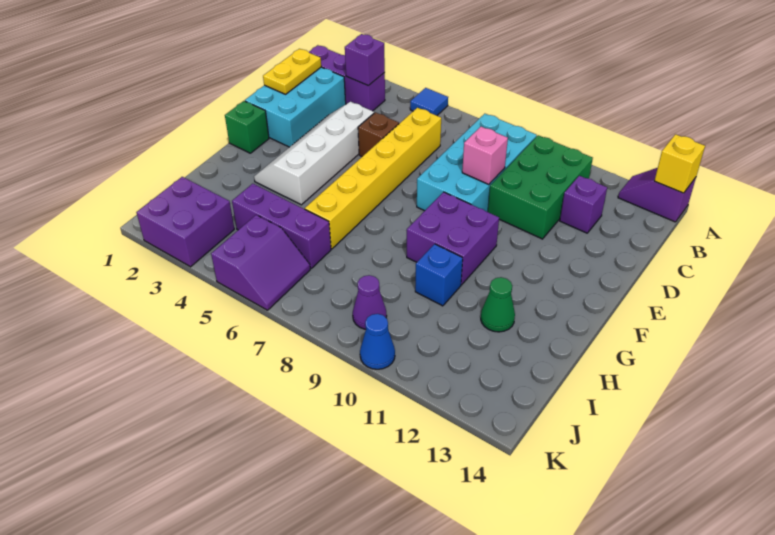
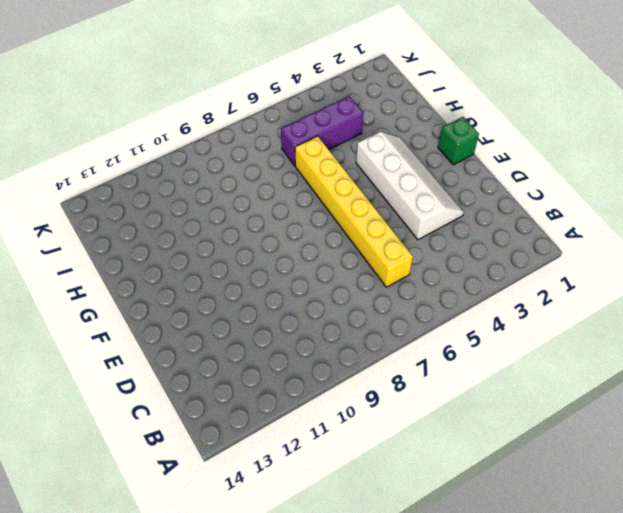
none -> blue tile A5 level 1
none -> purple slope A13:A14 level 1 top 14
none -> purple brick B1:B3 level 1

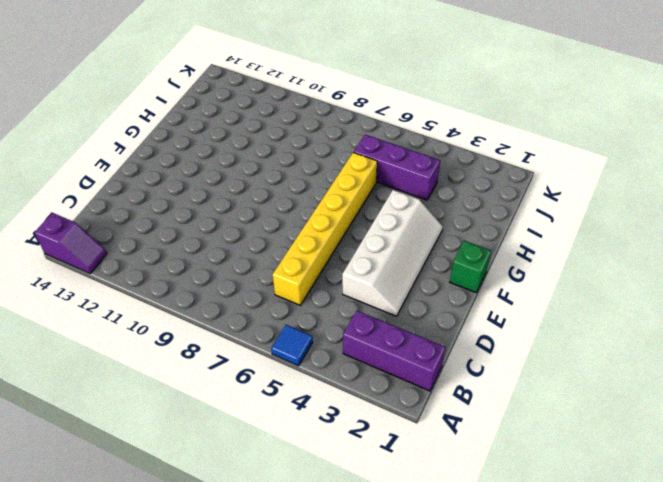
none -> cyan brick B8:E9 level 1
none -> green brick B10:D11 level 1
none -> cyan brick C1:E2 level 1

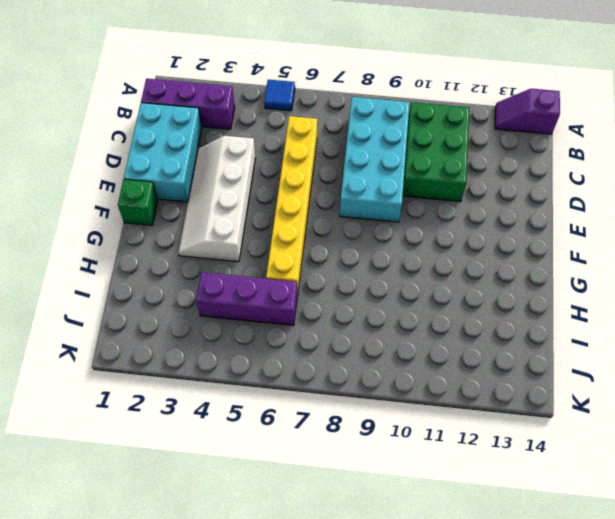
none -> purple brick C12 level 1
none -> brown brick D5 level 1
none -> purple brick F9:G10 level 1

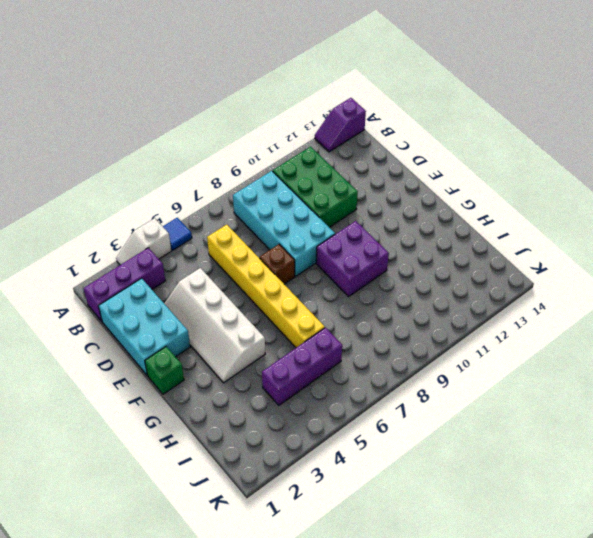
white slope A3:A4 level 1 top 4 -> none
brown brick E7 level 1 -> brown brick D5 level 1
none -> purple brick C12 level 1
none -> blue brick H10 level 1
none -> green cone H12 level 1

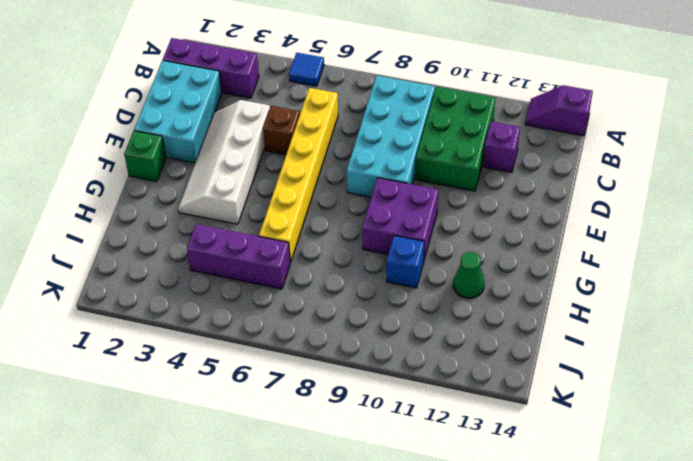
none -> purple brick J2:K3 level 1
none -> purple slope J5:K6 level 1 top 5
none -> purple cone J9 level 1

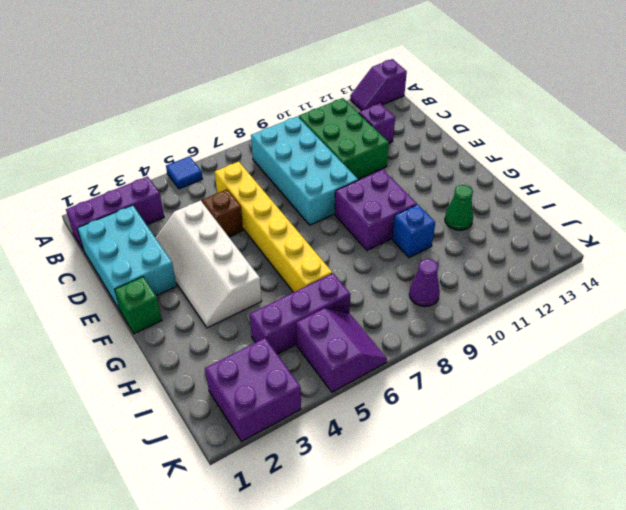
none -> blue cone K10 level 1
none -> yellow brick A14 level 2
none -> purple brick B3 level 2

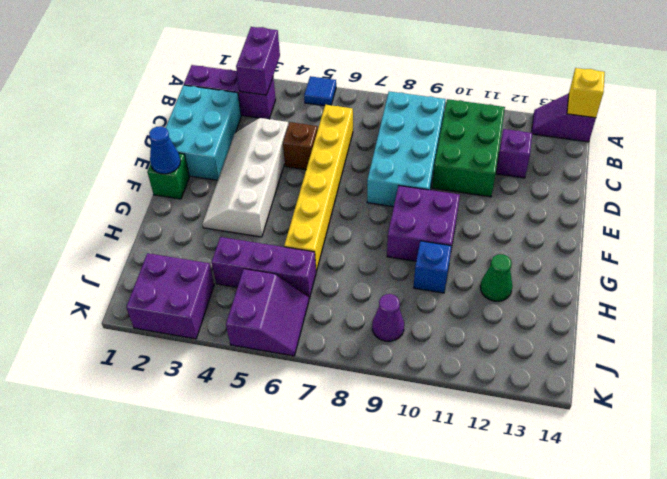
purple brick A3:B3 level 2 -> purple brick B3 level 2
blue cone F1 level 2 -> blue cone K10 level 1
none -> yellow plate C1:D1 level 2
none -> pink brick D9 level 2

